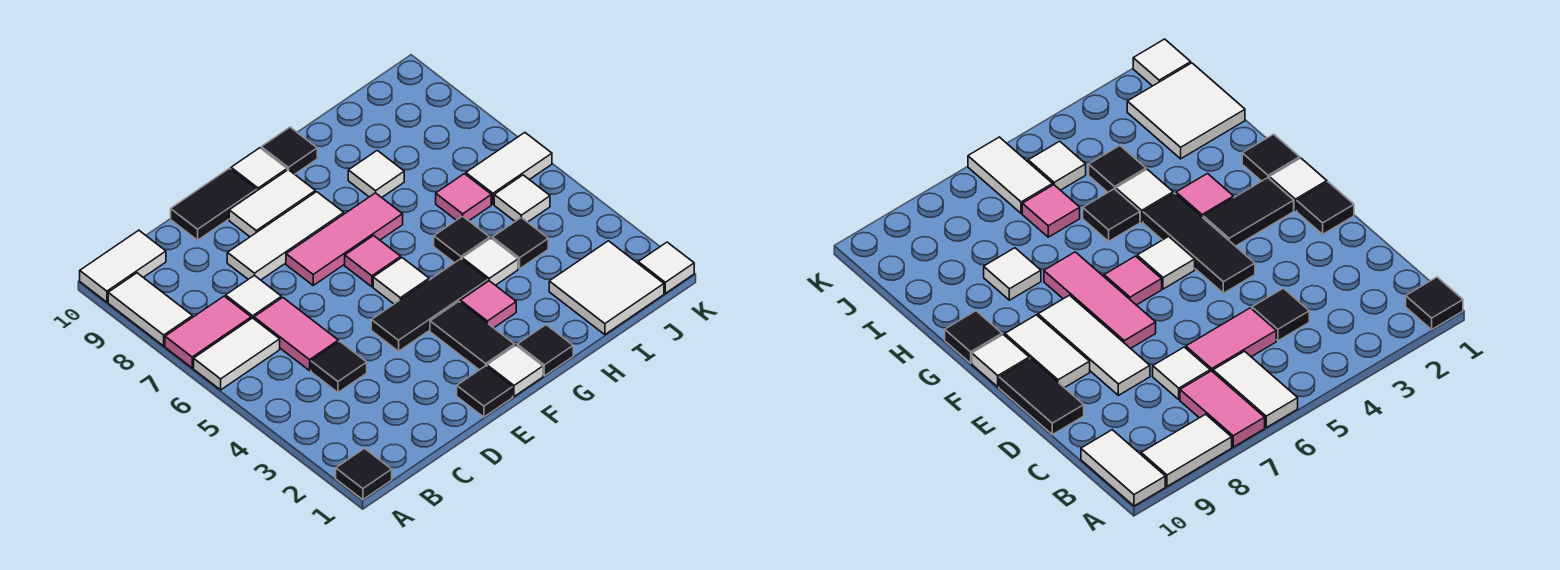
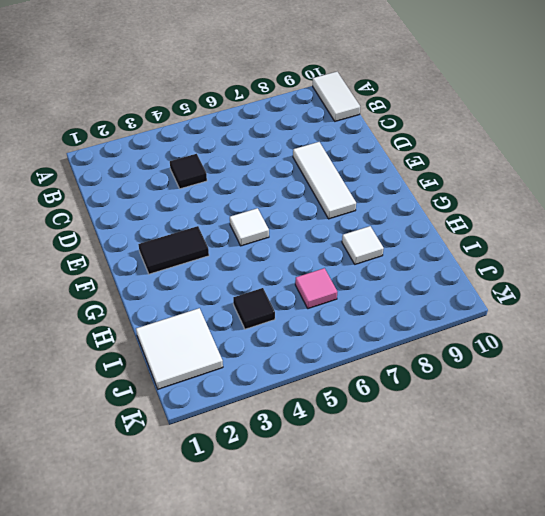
none -> black tile A1 level 1
none -> white tile A6:B6 level 1
none -> pink tile A7:B7 level 1
none -> white tile A8:A9 level 1

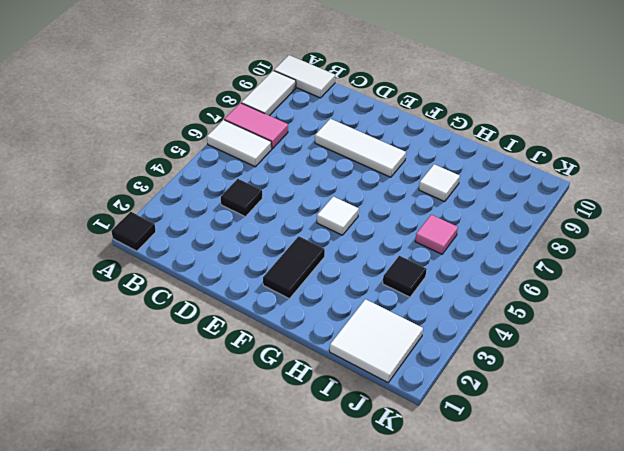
none -> pink tile C5:C6 level 1
none -> white tile C7 level 1
none -> black tile D10:E10 level 1
none -> black tile E1 level 1

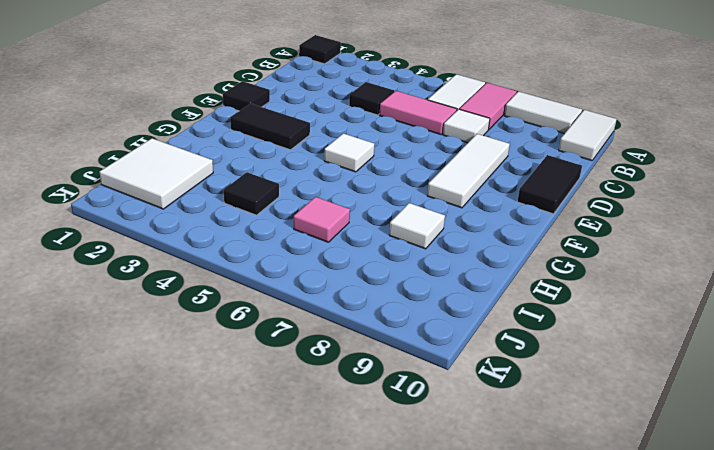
none -> black tile E4:G4 level 1
none -> pink tile E7:G7 level 1
none -> white tile E9:F9 level 1
none -> white tile F1 level 1

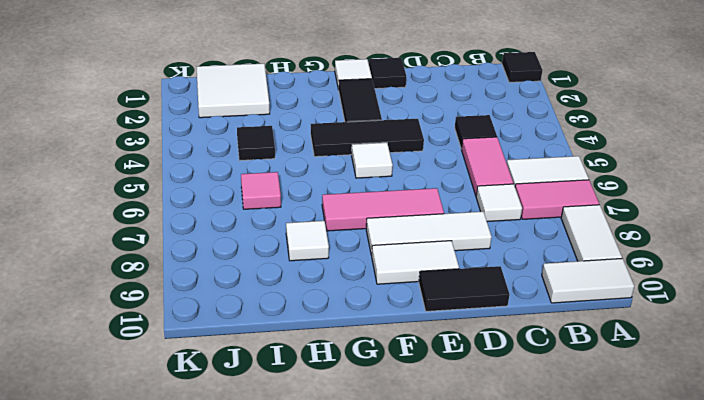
none -> pink tile F6 level 1
none -> white tile F10 level 1
none -> black tile G1 level 1
none -> pink tile G3 level 1

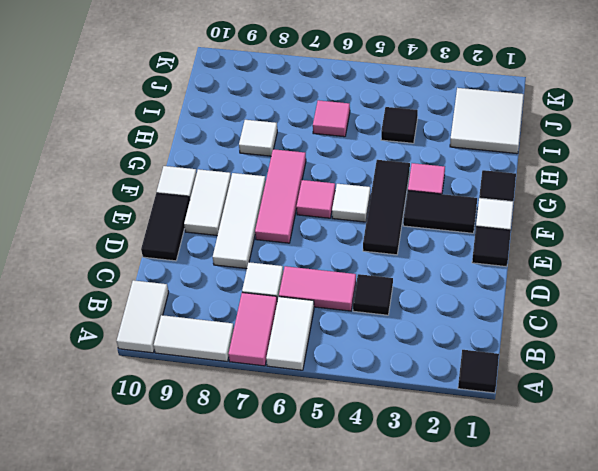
none -> black tile G10 level 1
none -> white tile H4 level 1
none -> black tile H5 level 1
none -> white tile J5 level 1

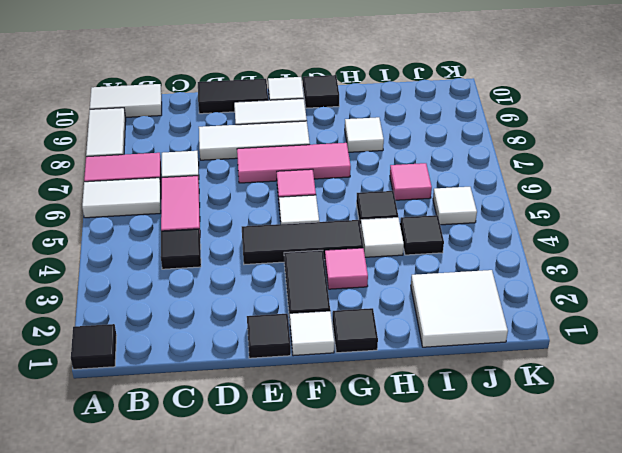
none -> white tile J6:K6 level 1
none -> white tile K1 level 1

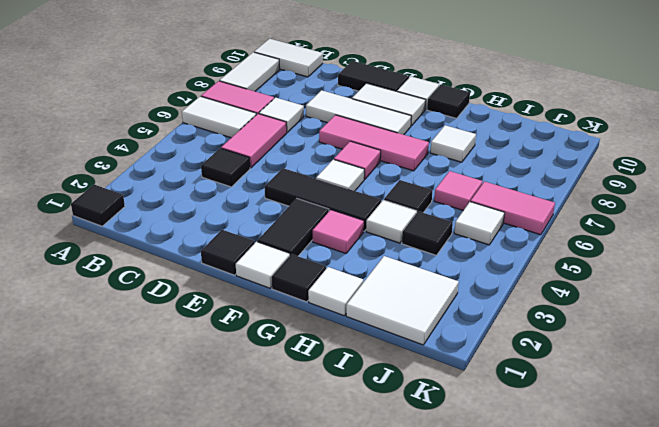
white tile H1 level 1 -> white tile K1 level 1
pink tile J6:K6 level 1 -> white tile J6:K6 level 1

